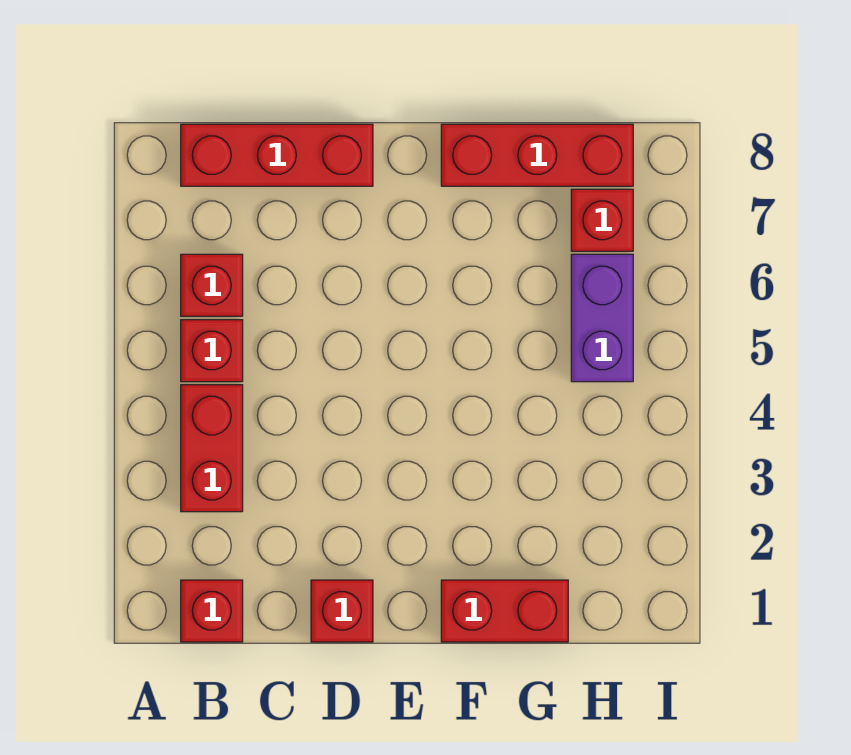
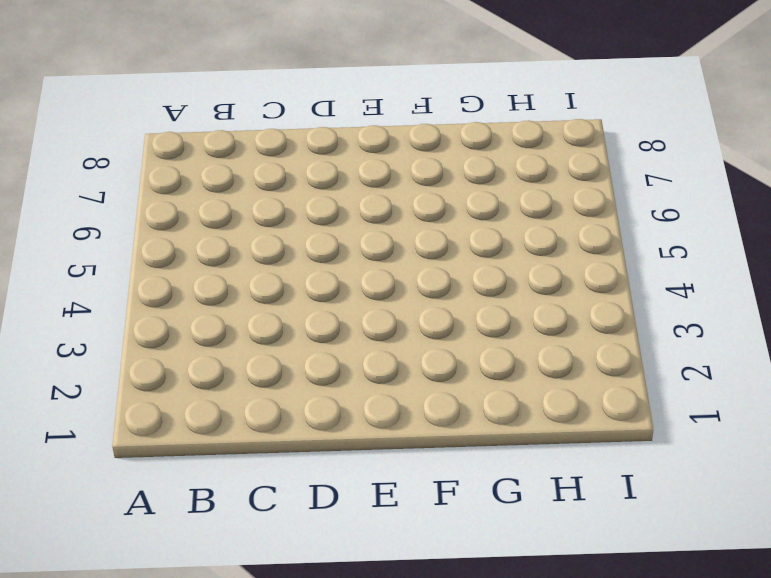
none -> red brick B1 level 1
none -> red brick B3:B4 level 1

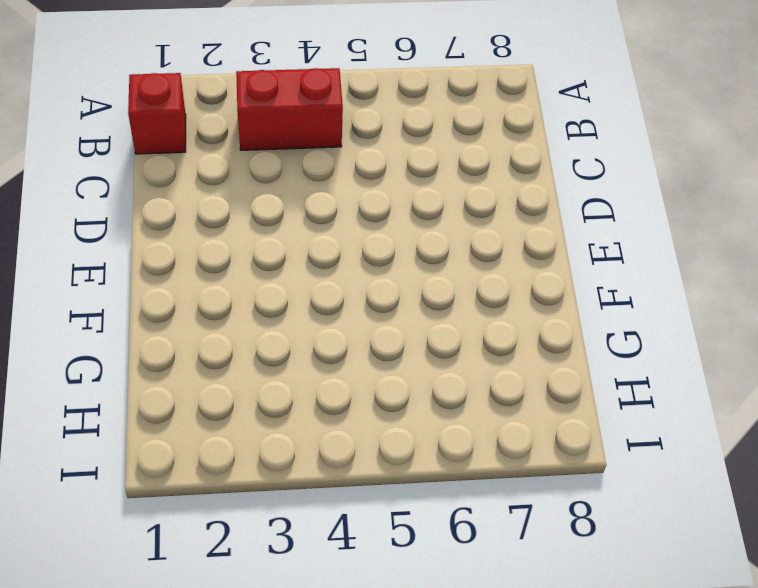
none -> red brick B5 level 1
none -> red brick B6 level 1

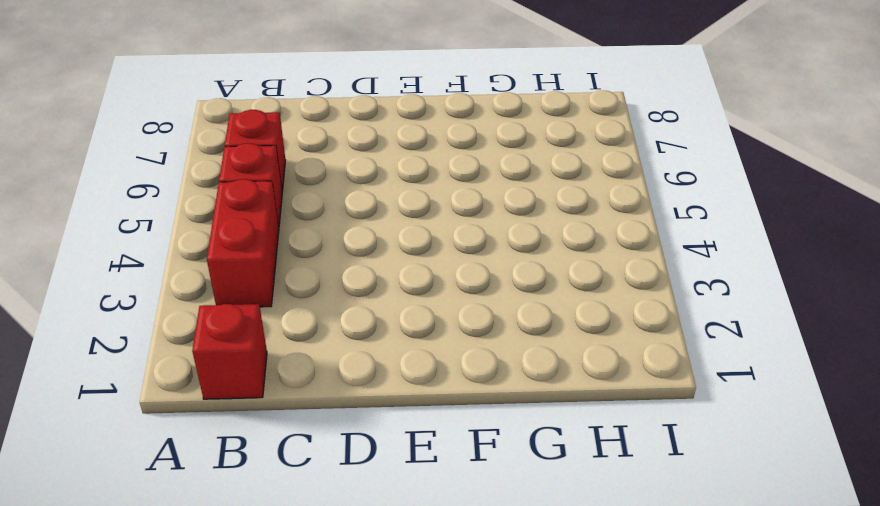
none -> red brick B8:D8 level 1
none -> red brick D1 level 1

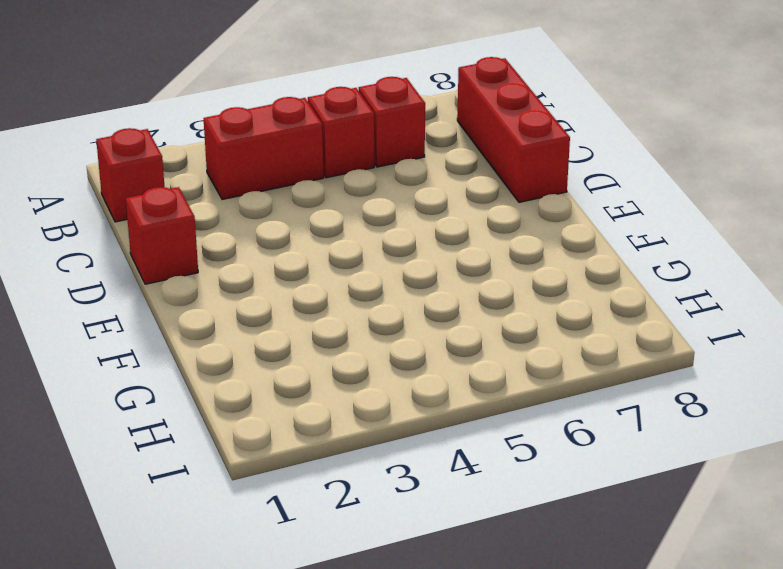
none -> red brick F1:G1 level 1
none -> red brick F8:H8 level 1

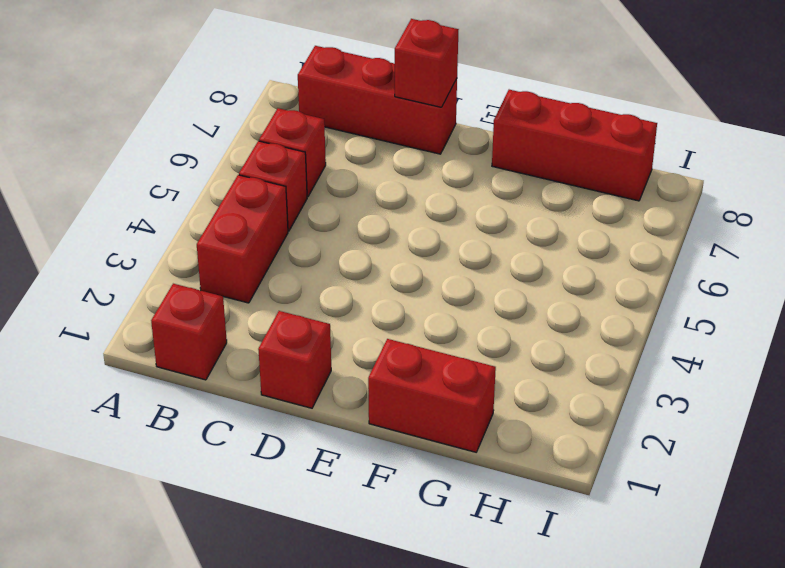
red brick D8 level 2 -> red brick H7 level 1
none -> purple brick H5:H6 level 1

